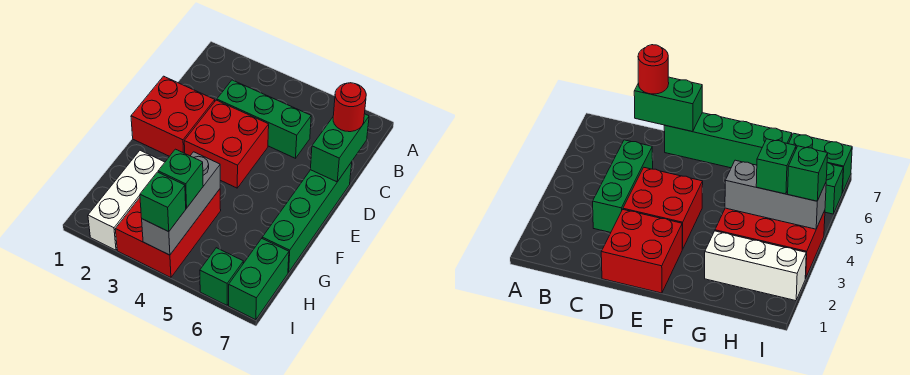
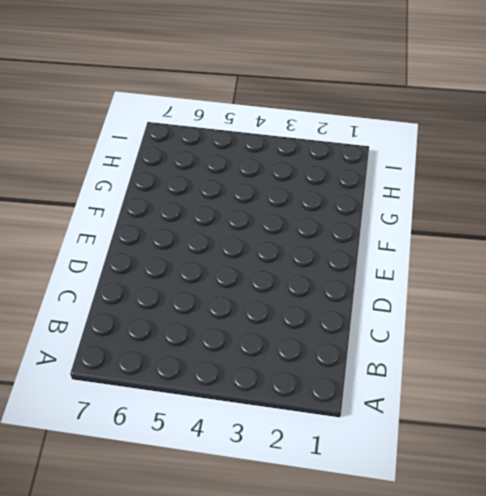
none -> green brick C3:C5 level 1
none -> red brick D1:E2 level 1
none -> red brick D3:E4 level 1

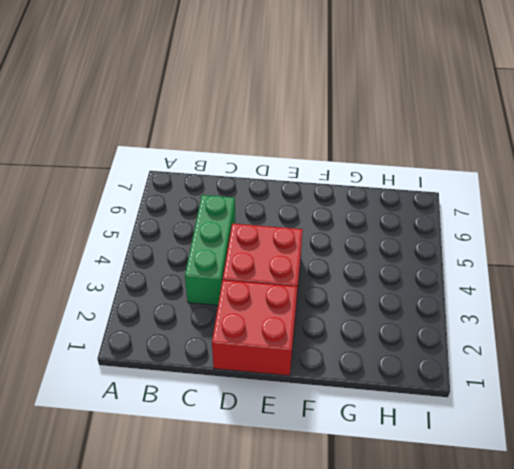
none -> green brick D7:G7 level 1
none -> white brick G2:I2 level 1
none -> red brick G3:I4 level 1

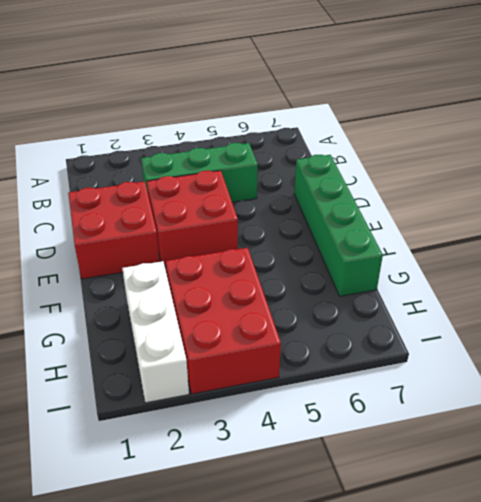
none -> green brick H7:I7 level 1
none -> green brick I6 level 1
none -> green brick C7:D7 level 2

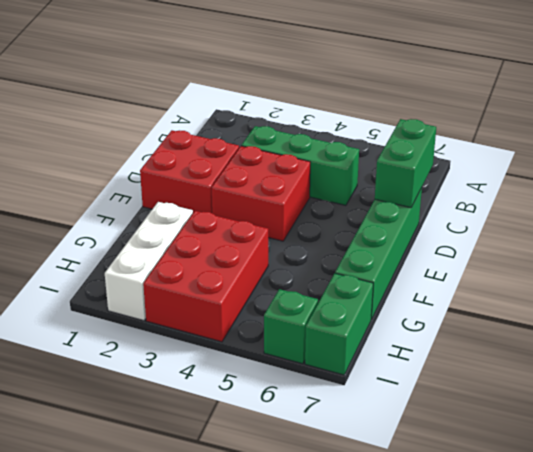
none -> grey brick G4:I4 level 2
none -> red round brick C7 level 3
none -> green brick H4 level 3

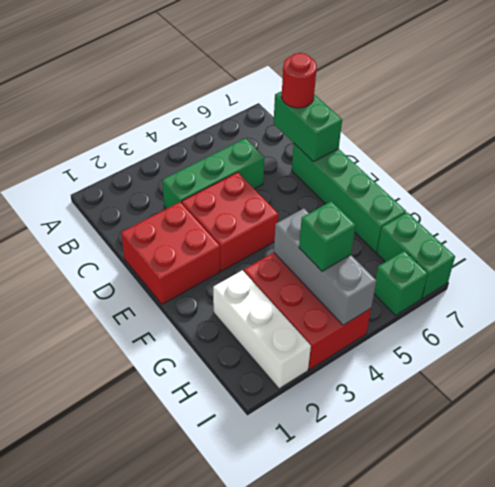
none -> green brick I4 level 3

